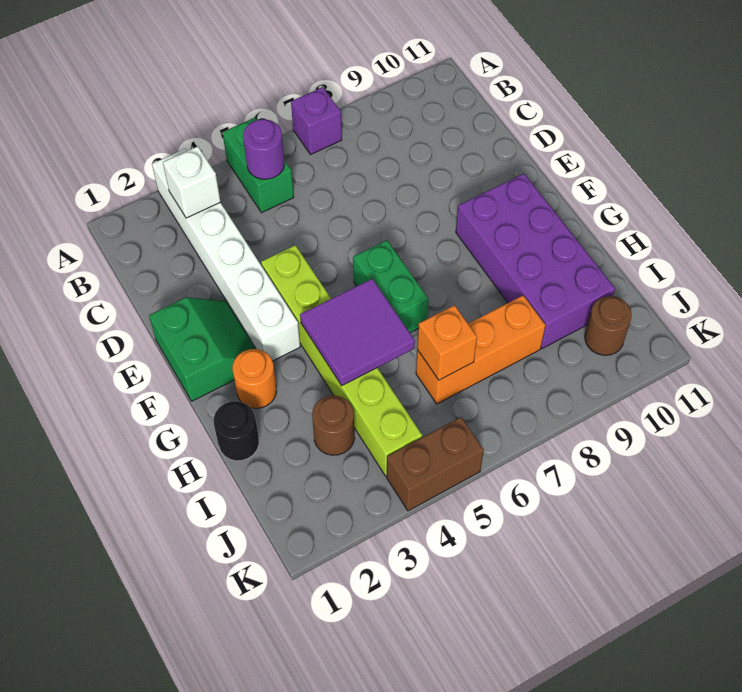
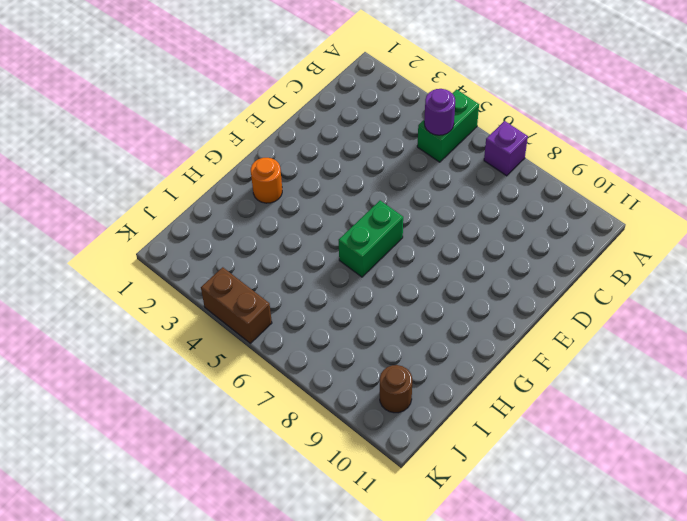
none -> white brick A3:F3 level 1
none -> green slope E1:F2 level 1 top 1
none -> lime brick E4:J4 level 1

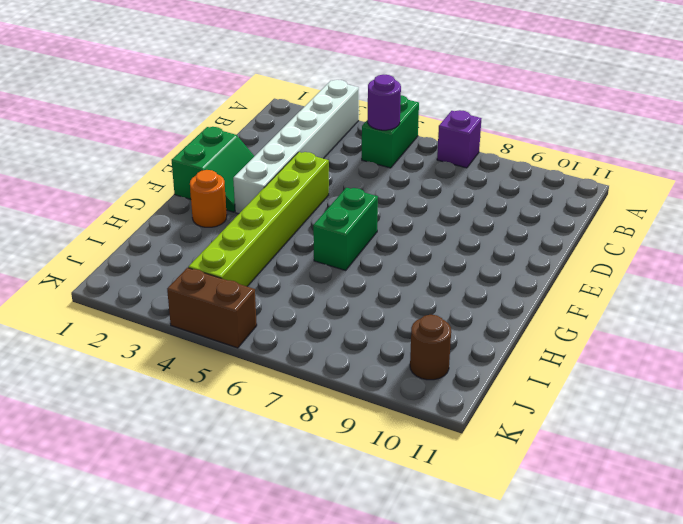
none -> purple brick F9:I10 level 1
none -> black round brick H1 level 1
none -> brown round brick I3 level 1

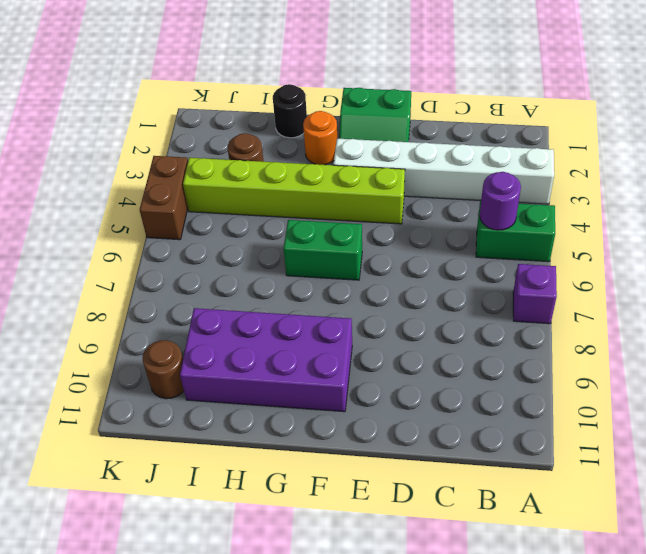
none -> orange brick I6:I8 level 1
none -> white brick B3 level 2
none -> purple tile G4:H5 level 2

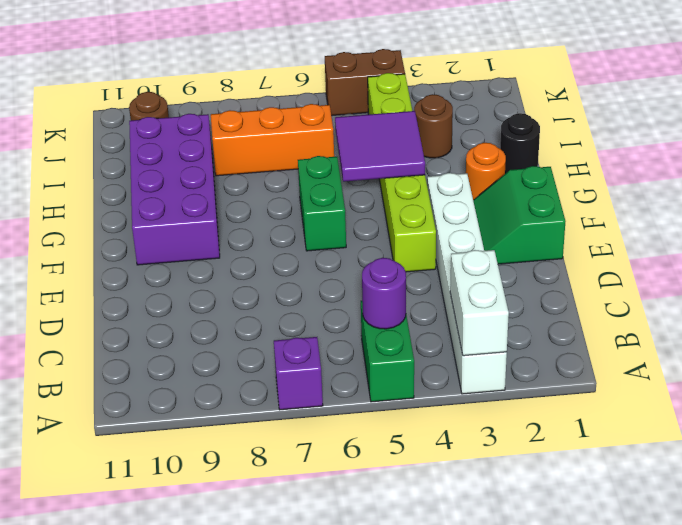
white brick A3:B3 level 2 -> white brick B3 level 2
none -> orange brick I6 level 2

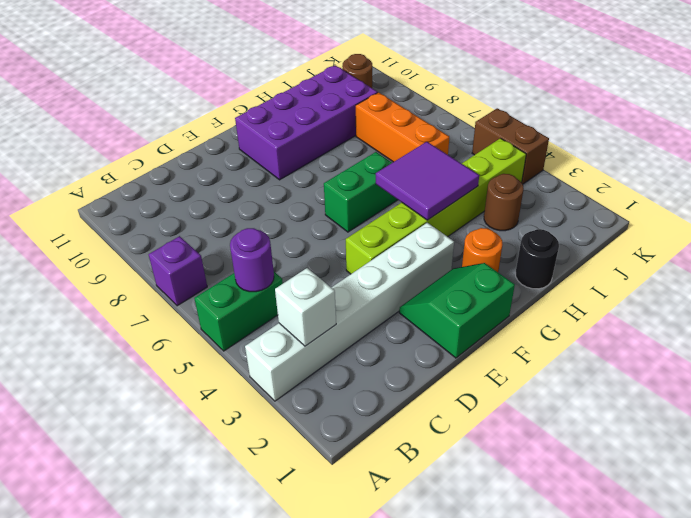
none -> orange brick I6 level 2

